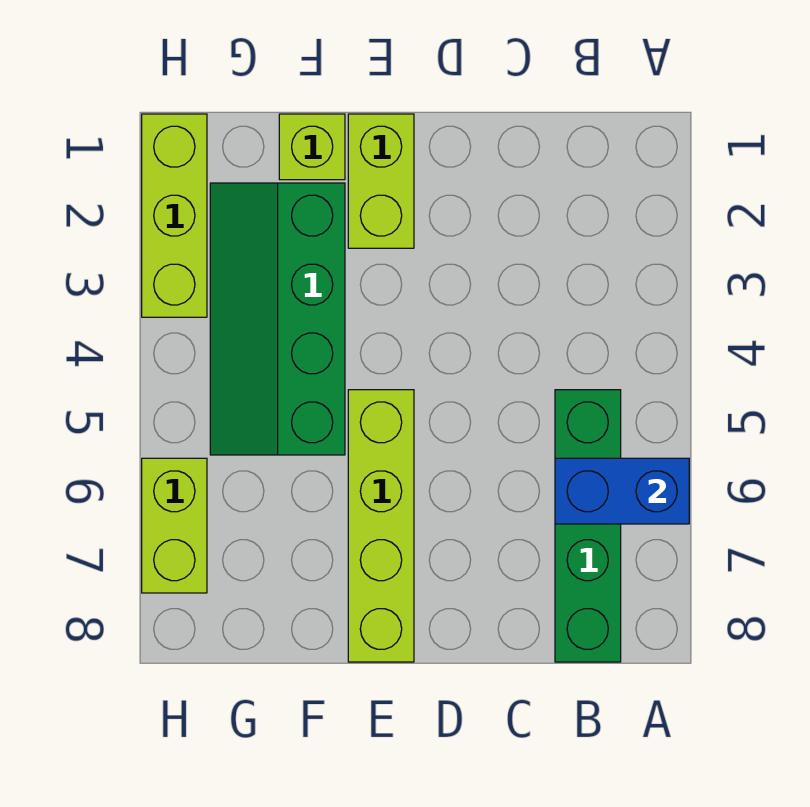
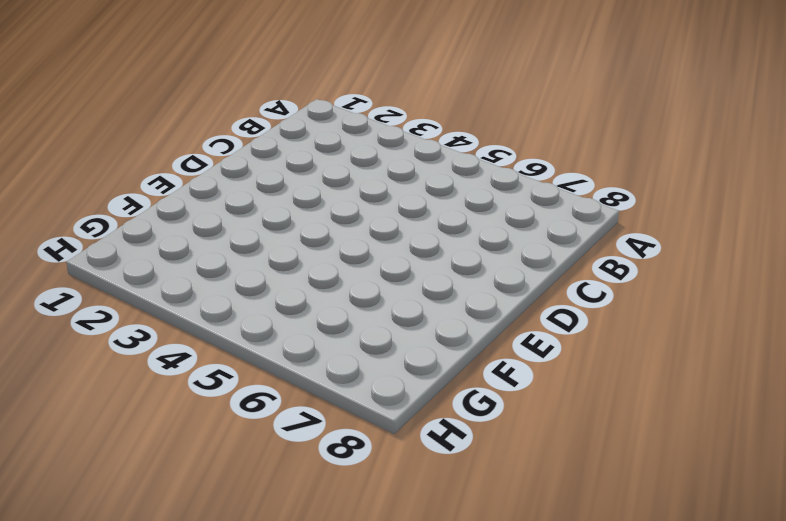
none -> green brick B5:B8 level 1
none -> lime brick E1:E2 level 1

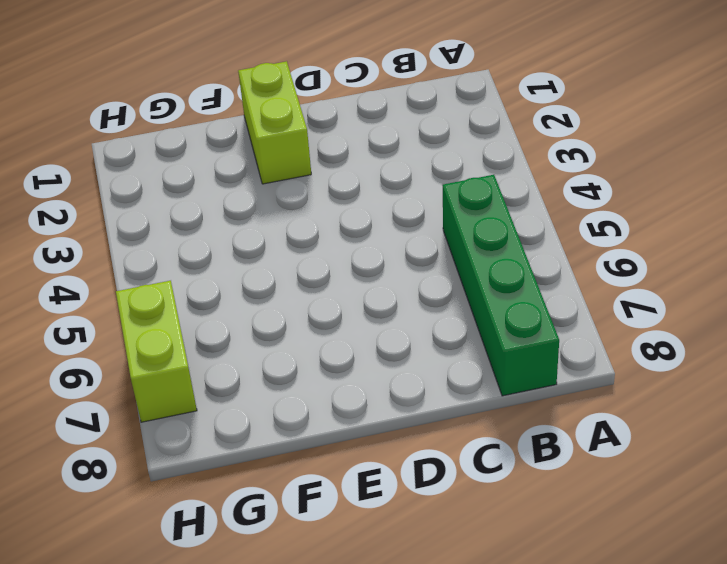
none -> lime brick E5:E8 level 1
none -> lime brick F1 level 1

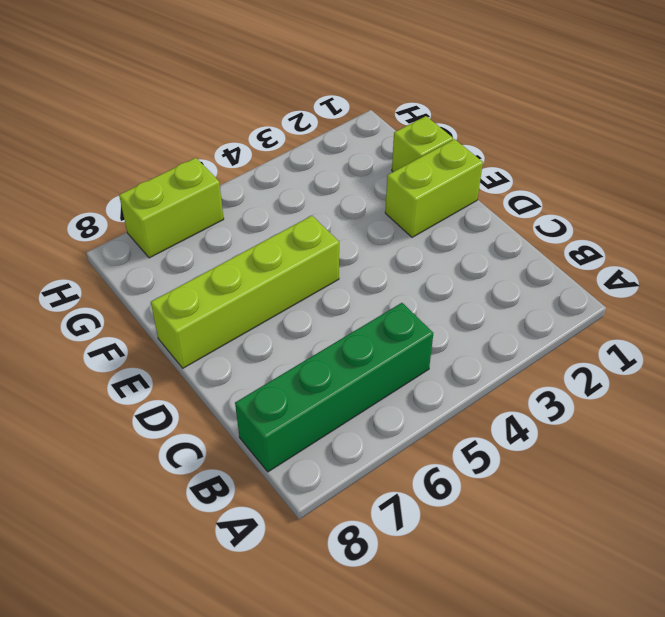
none -> green slope F2:G5 level 1 top F
none -> lime brick H1:H3 level 1

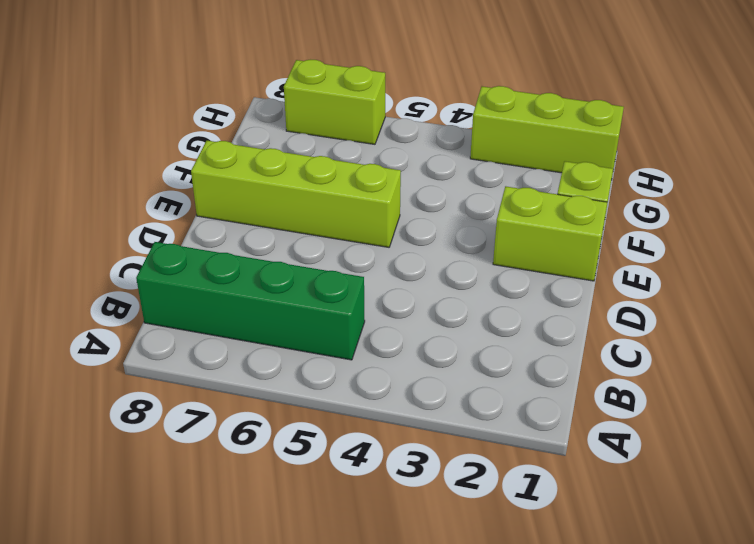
none -> green slope F2:G5 level 1 top F
none -> blue brick A6:B6 level 2

